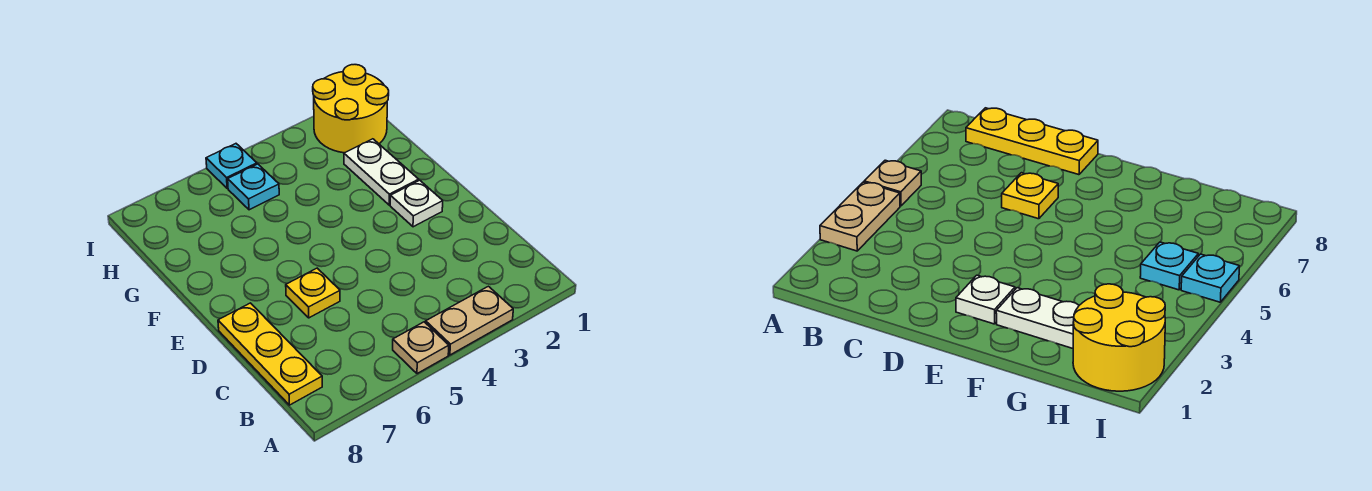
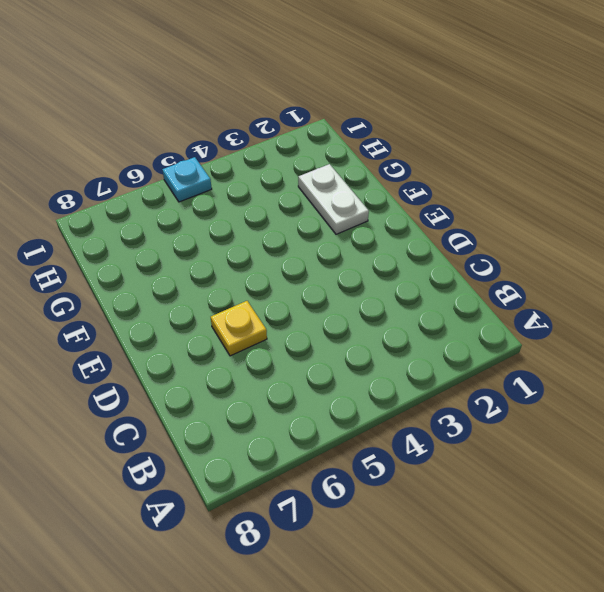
none -> tan plate A3:A4 level 1
none -> tan plate A5 level 1

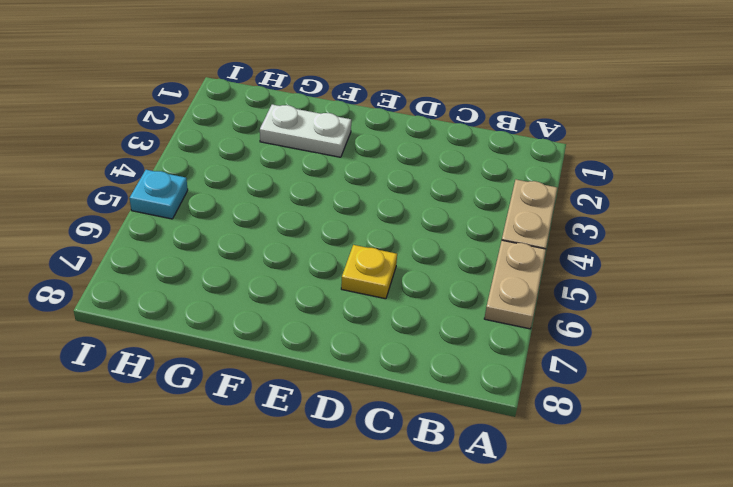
tan plate A5:A6 level 1 -> tan plate A5 level 1
none -> yellow plate B8:D8 level 1
none -> white plate E2 level 1

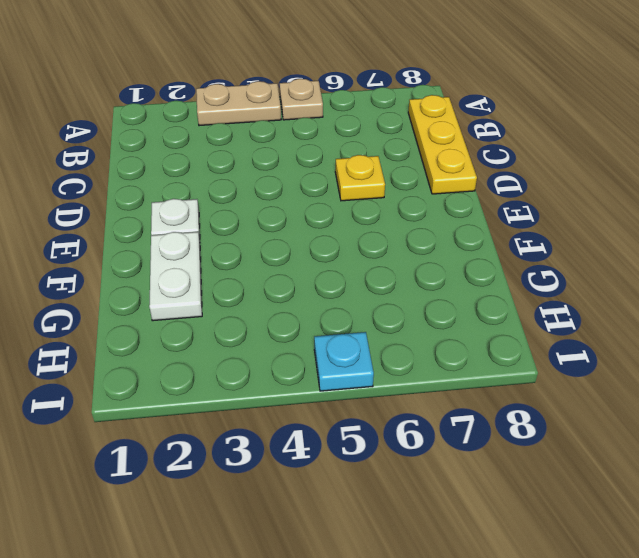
none -> yellow round brick H1:I2 level 1
none -> cyan plate H5 level 1

